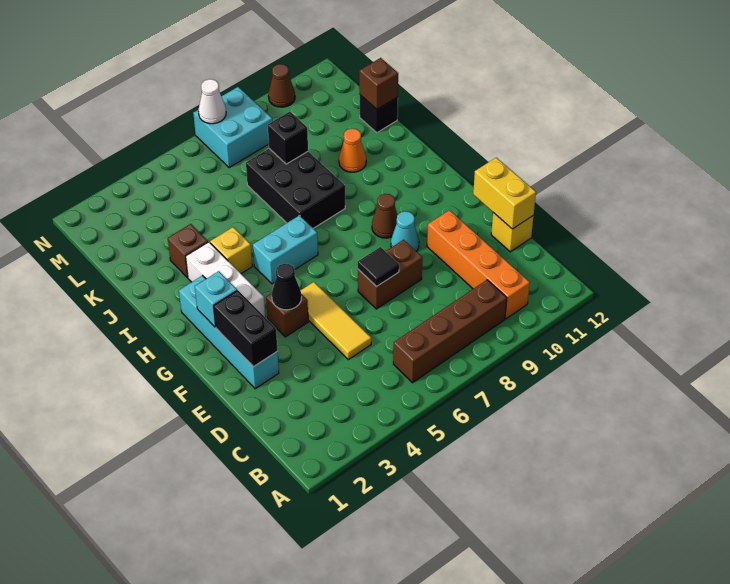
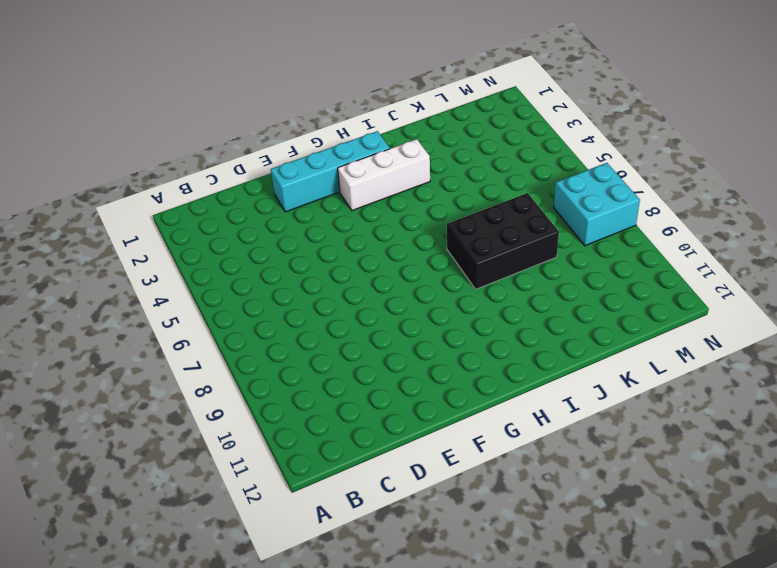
none -> brown brick B6:B9 level 1
none -> orange brick B10:E10 level 1
none -> yellow tile D5:F5 level 1

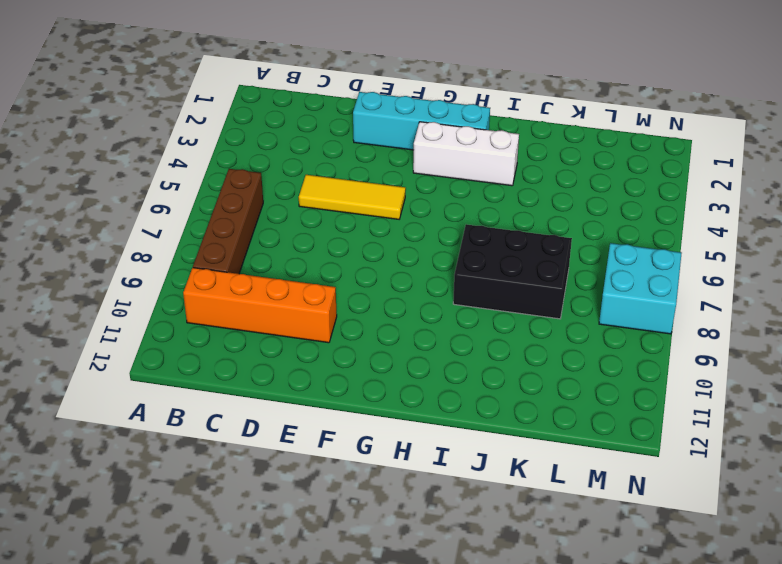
none -> yellow brick D12 level 1
none -> brown brick E7:E8 level 1
none -> brown brick F4 level 1

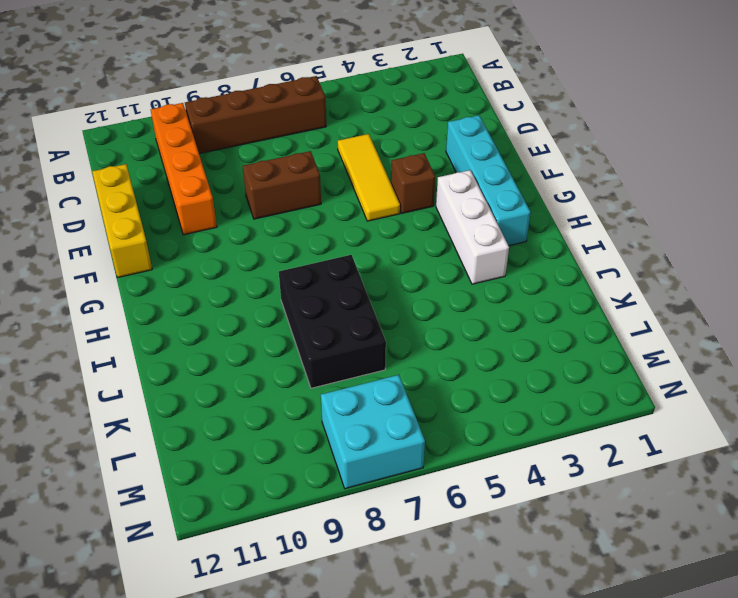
yellow brick D12:F12 level 1 -> yellow brick D12 level 1
none -> cyan cone F9 level 1
none -> brown cone G9 level 1
none -> cyan brick H5:H6 level 1

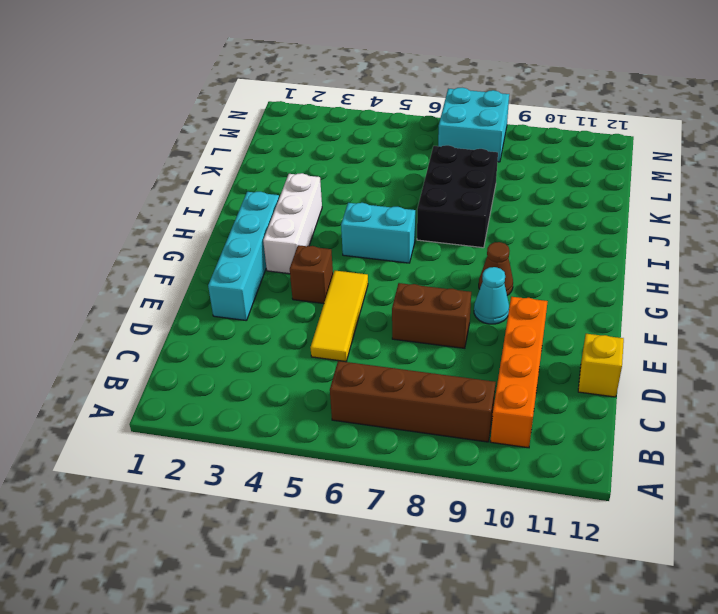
none -> yellow brick I4 level 1
none -> brown brick J3 level 1
none -> orange cone J10 level 1

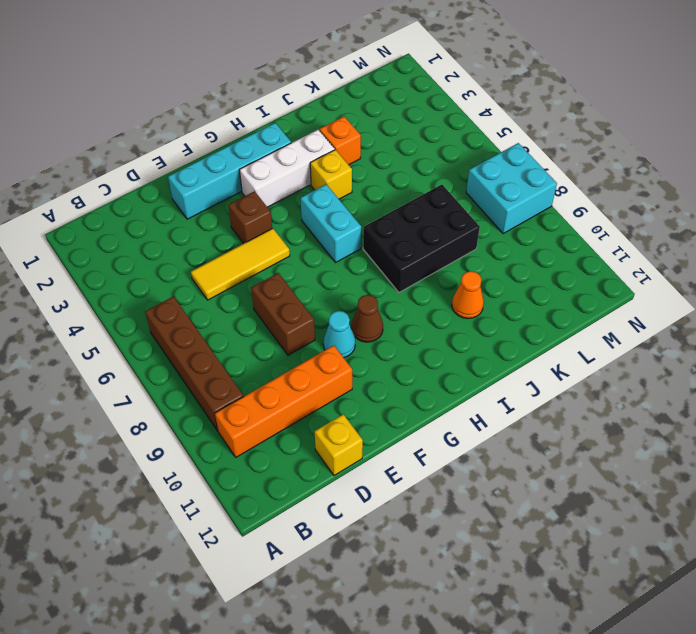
orange brick J3 level 1 -> brown brick J3 level 1
none -> black brick K12 level 1
none -> brown cone N10 level 1
none -> yellow brick D12:E12 level 2

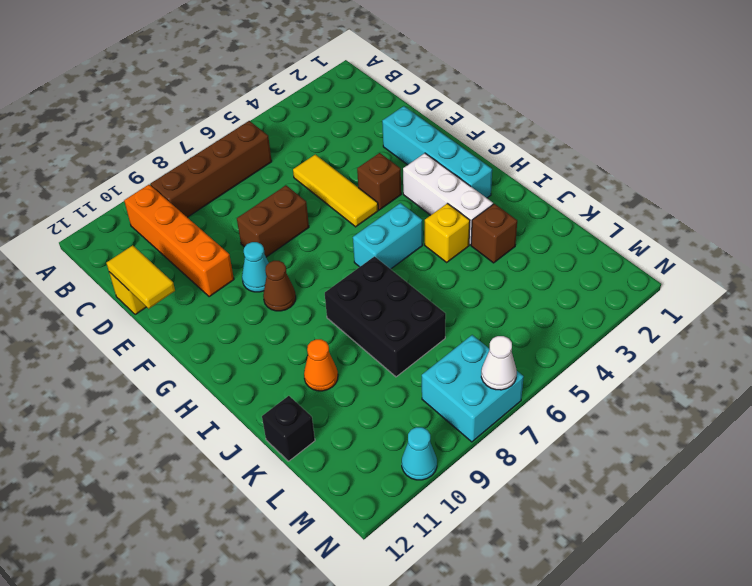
yellow tile D12:E12 level 2 -> yellow brick D12:E12 level 2
cyan cone N10 level 1 -> brown cone N10 level 1
none -> black brick E2:F2 level 2
none -> black tile E7 level 2
none -> black cone F4 level 2

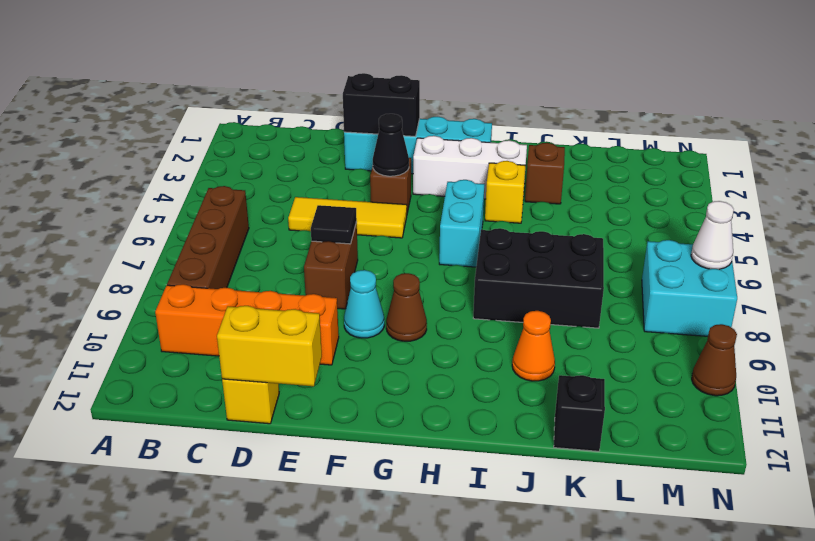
none -> cyan brick G2 level 2
none -> black brick K8 level 2
none -> brown brick K12 level 2

